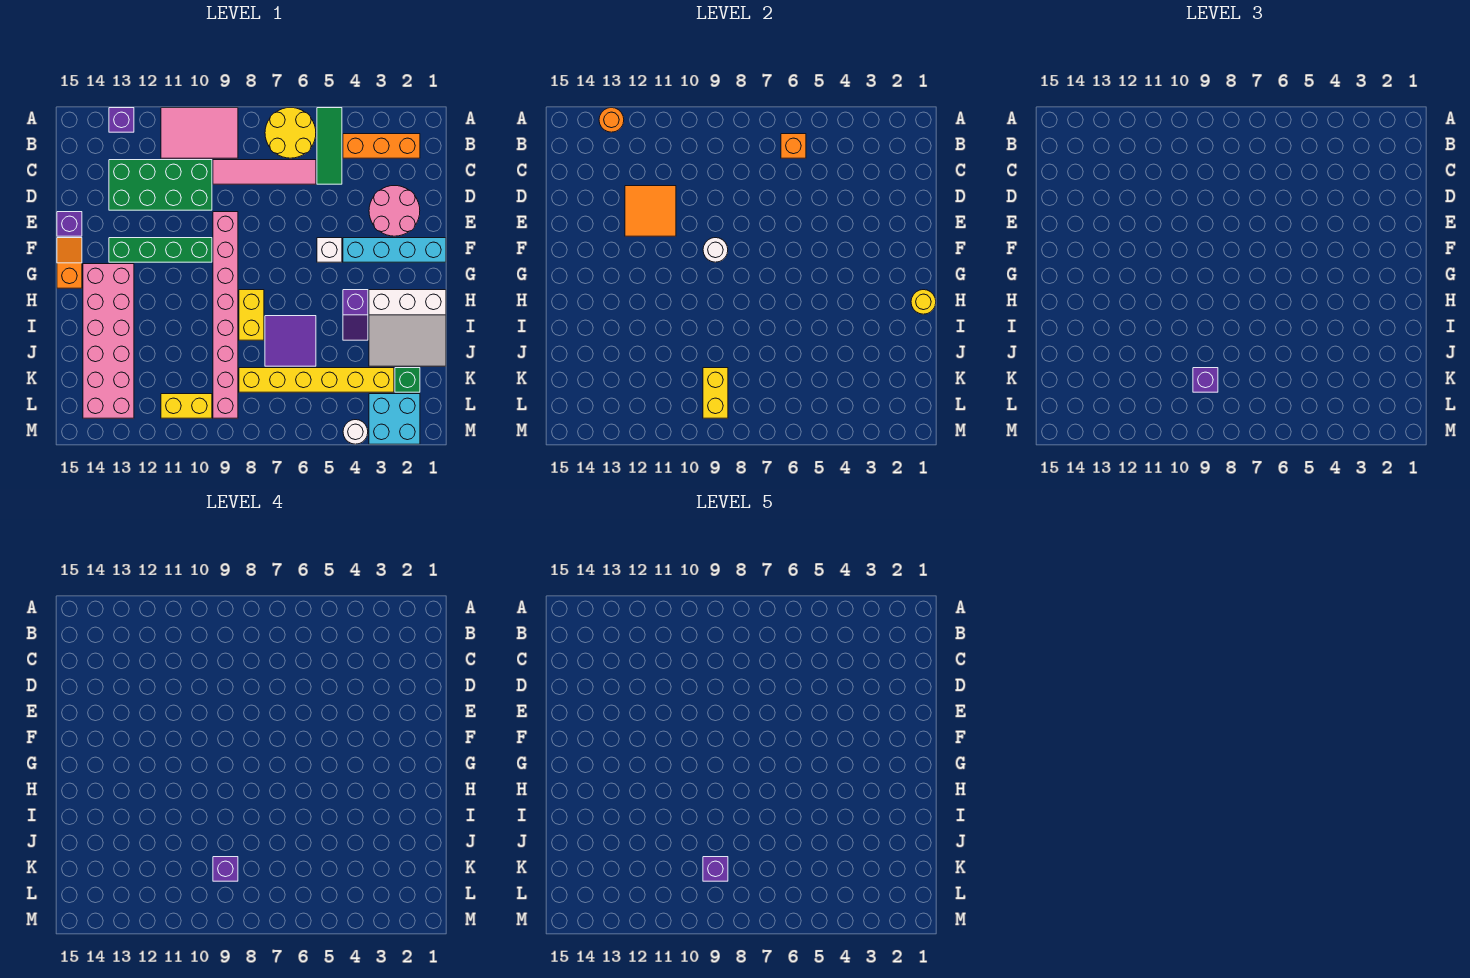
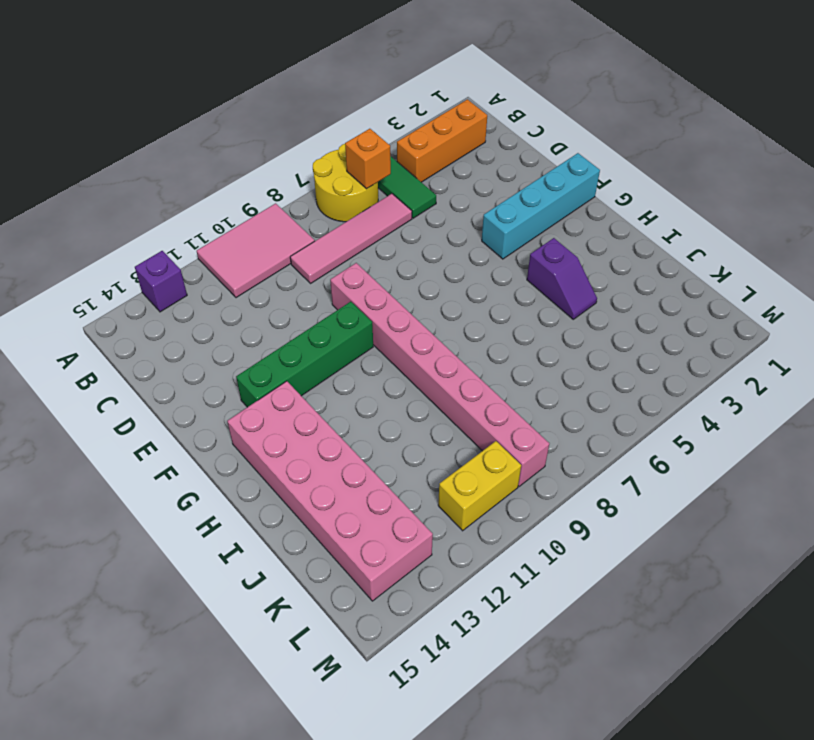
none -> green brick C10:D13 level 1
none -> pink round brick D2:E3 level 1
none -> purple brick E15 level 1
none -> white brick F5 level 1

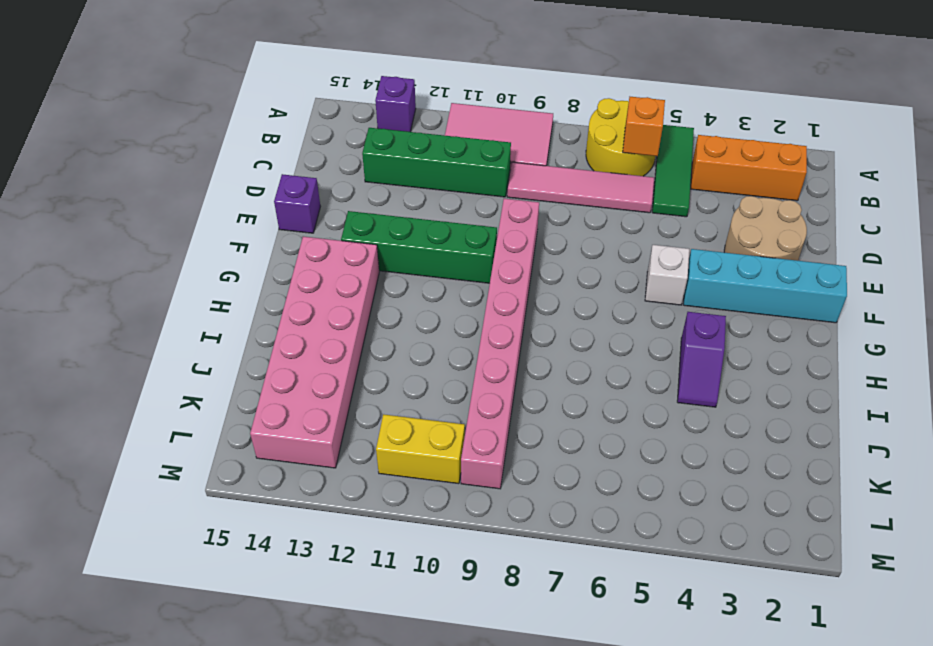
green brick C10:C13 level 1 -> green brick C10:D13 level 1
tan round brick D2:E3 level 1 -> pink round brick D2:E3 level 1
none -> orange slope F15:G15 level 1 top G
none -> white slope H1:J3 level 1 top H
none -> yellow brick H8:I8 level 1
none -> purple tile I6:J7 level 1

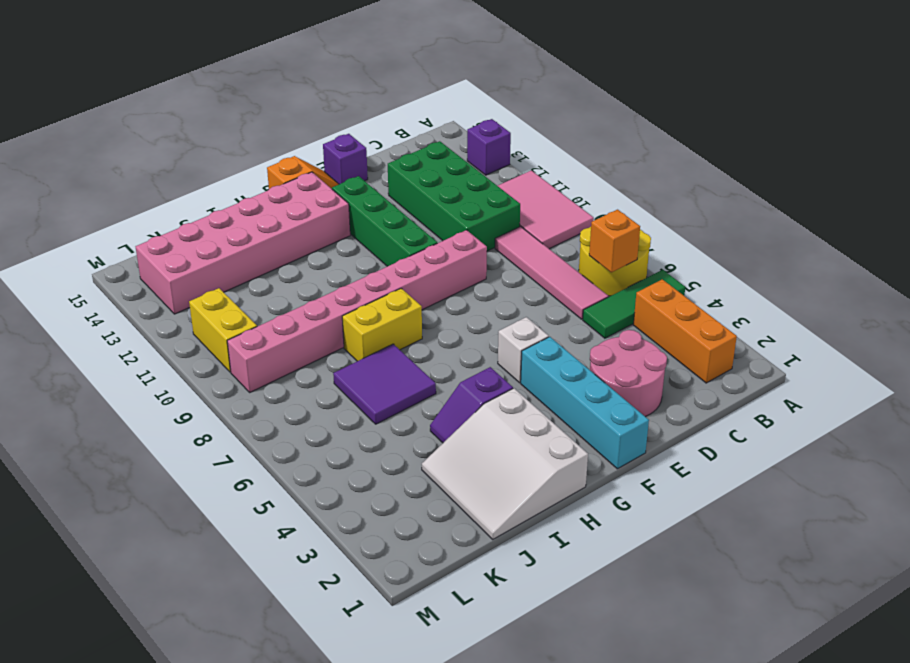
none -> green brick K2 level 1
none -> yellow brick K3:K8 level 1
none -> cyan brick L2:M3 level 1
none -> white round brick M4 level 1

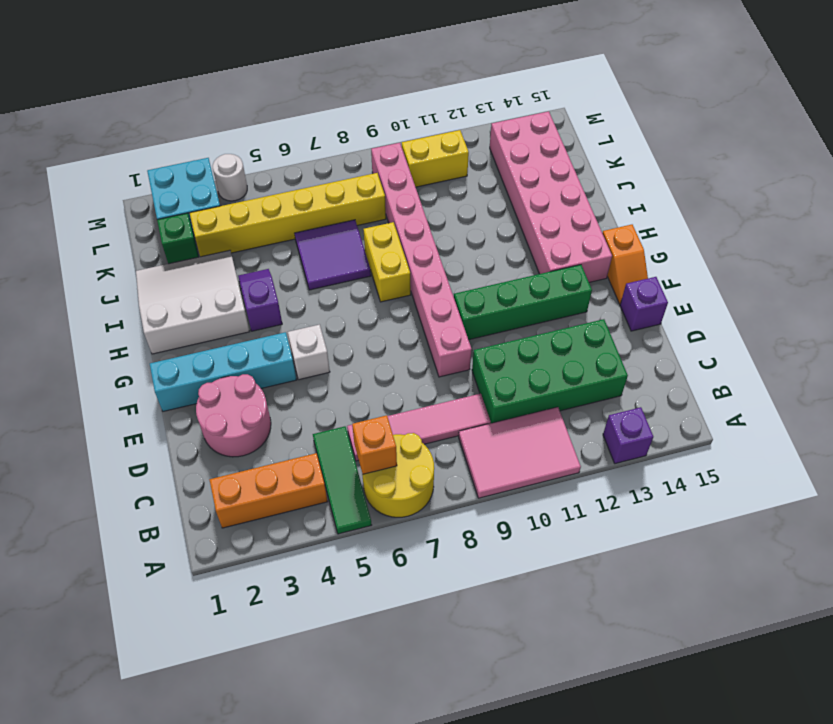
none -> orange round brick A13 level 2
none -> orange tile D11:E12 level 2
none -> white round brick F9 level 2
none -> yellow round brick H1 level 2

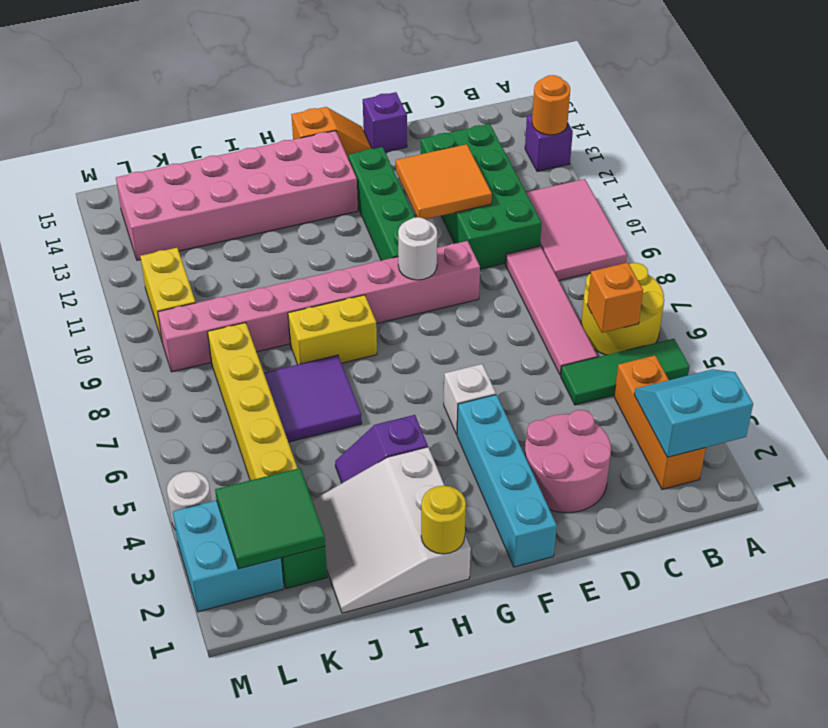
cyan slope A2:B3 level 2 top 2 -> none
green tile K2:L3 level 2 -> none
none -> yellow brick K9:L9 level 2
none -> purple brick K9 level 3
none -> purple brick K9 level 4
none -> purple brick K9 level 5

